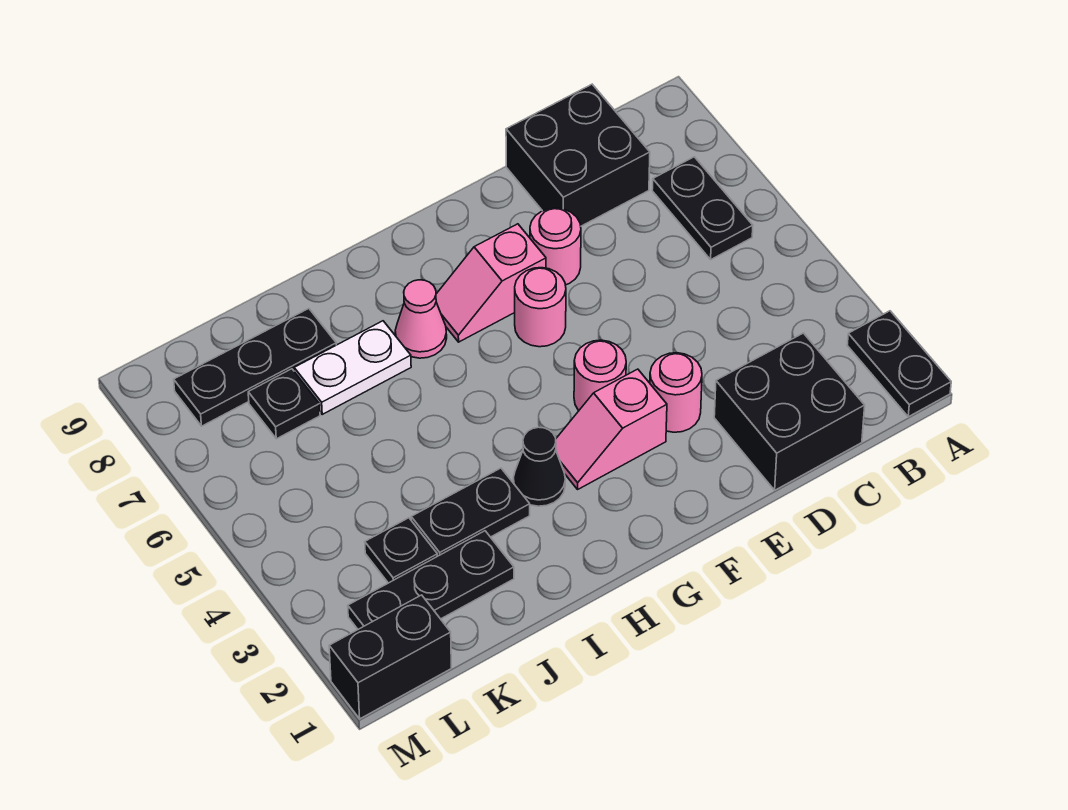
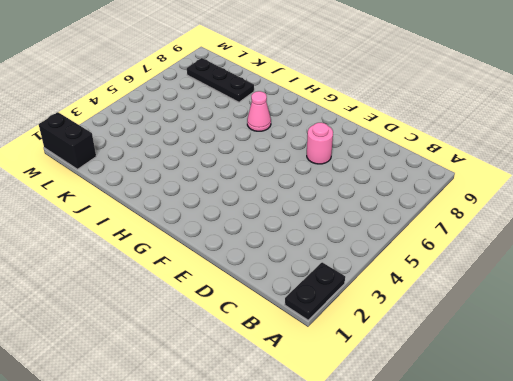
none -> black plate B6:B7 level 1
none -> black brick C1:D2 level 1
none -> black brick C8:D9 level 1

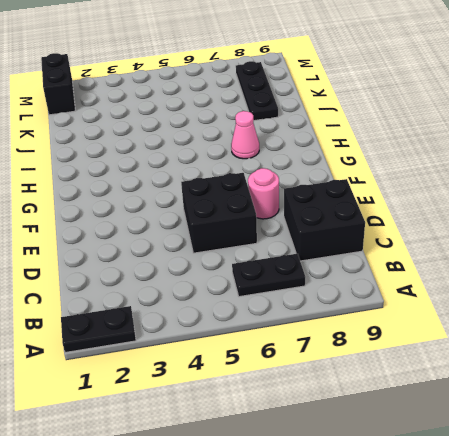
black brick D5:E6 level 1 -> black brick C1:D2 level 1
none -> pink round brick E3 level 1
none -> pink slope F3:G3 level 1 top F
none -> pink round brick F4 level 1

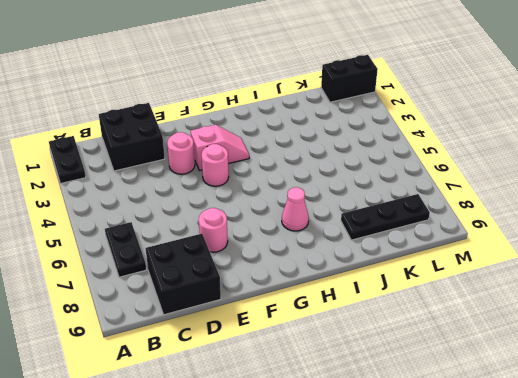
none -> pink round brick F6 level 1
none -> pink slope F7:G7 level 1 top F
none -> black cone H3 level 1

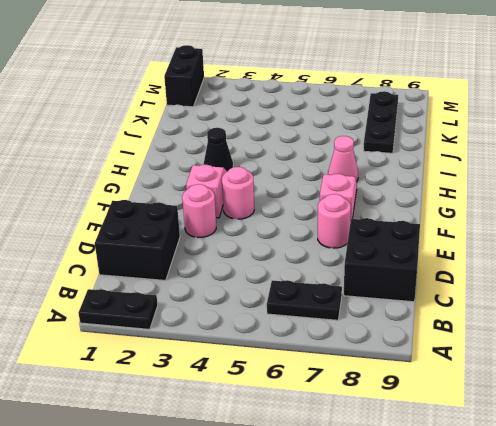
none -> pink round brick F6 level 1
none -> black plate I3:J3 level 1
none -> white plate I7:J7 level 1

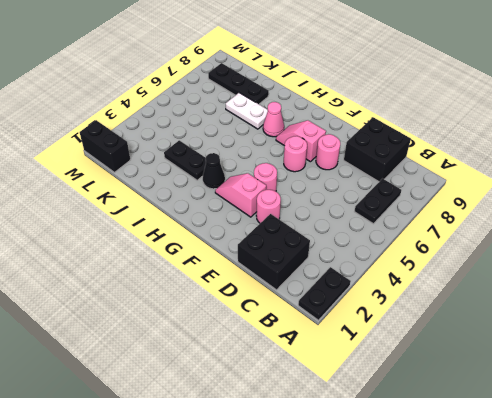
none -> black plate J2:L2 level 1
none -> black plate K3 level 1
none -> black plate K7 level 1

